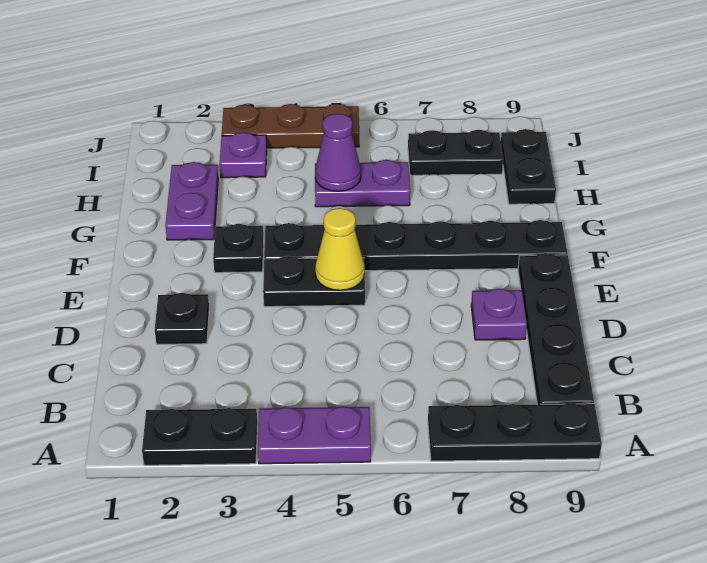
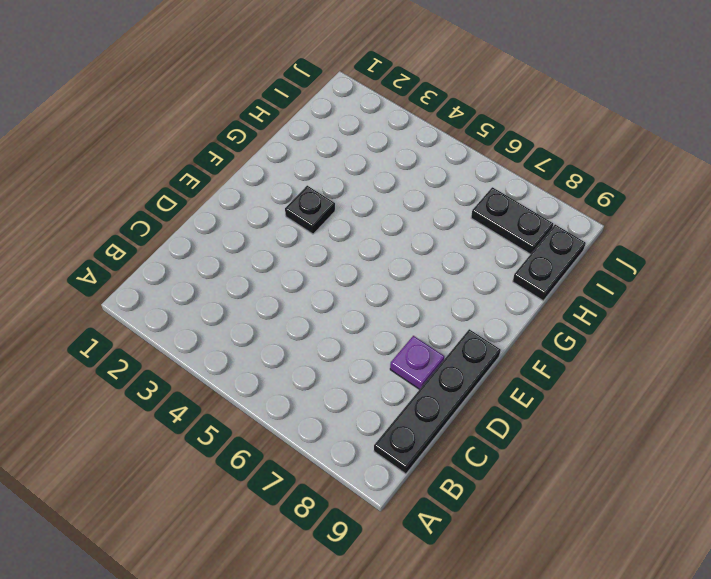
none -> black plate A2:A3 level 1
none -> purple plate A4:A5 level 1
none -> black plate A7:A9 level 1

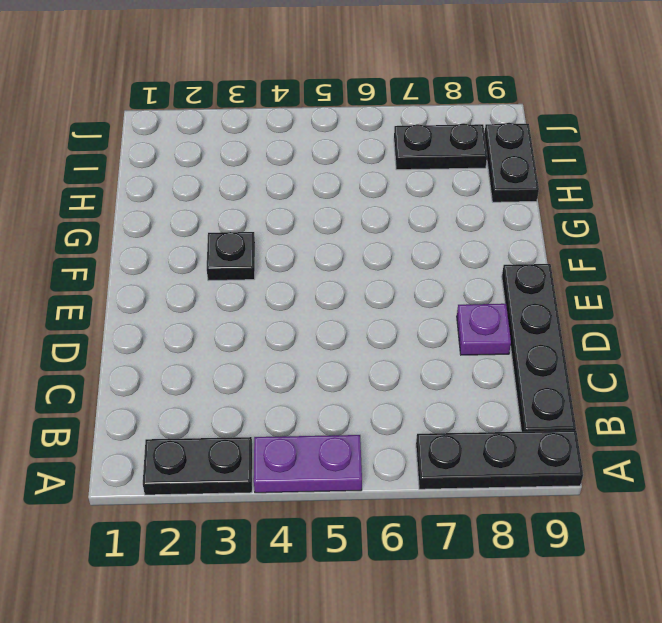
none -> black plate D2 level 1
none -> black plate E4:E5 level 1
none -> black plate F4:F9 level 1

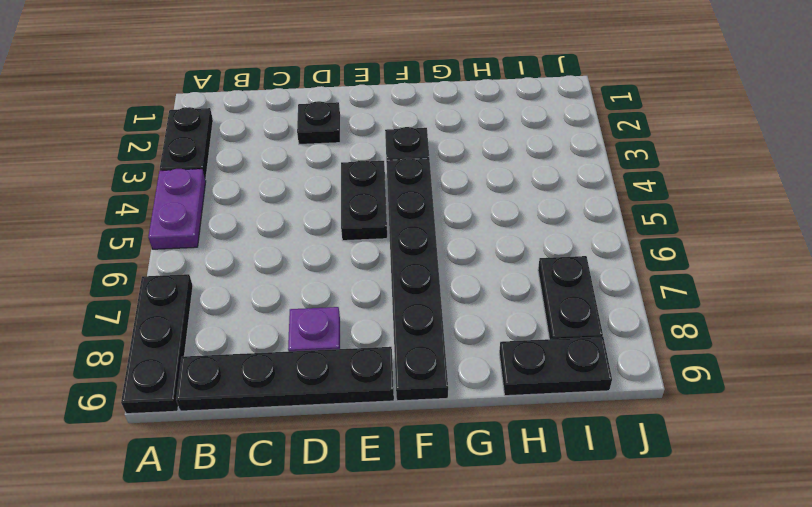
none -> purple plate G2:H2 level 1
none -> purple plate H5:H6 level 1
none -> purple plate I3 level 1

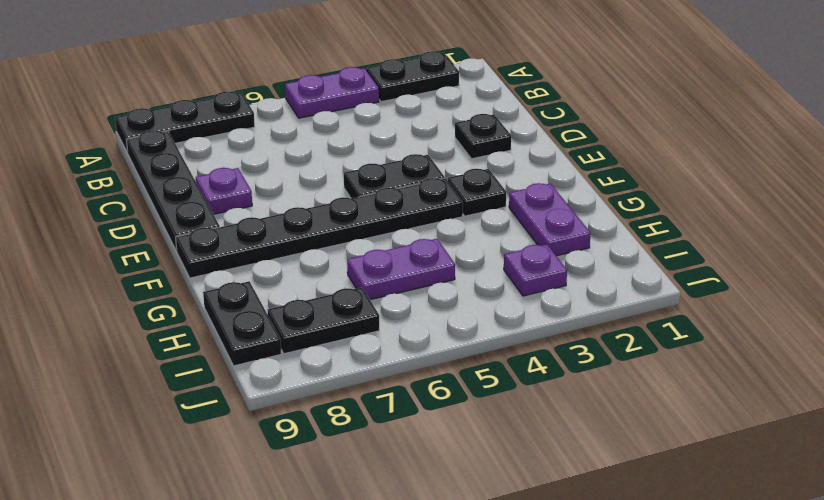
none -> brown plate J3:J5 level 1
none -> yellow cone E5 level 2
none -> purple cone H5 level 2

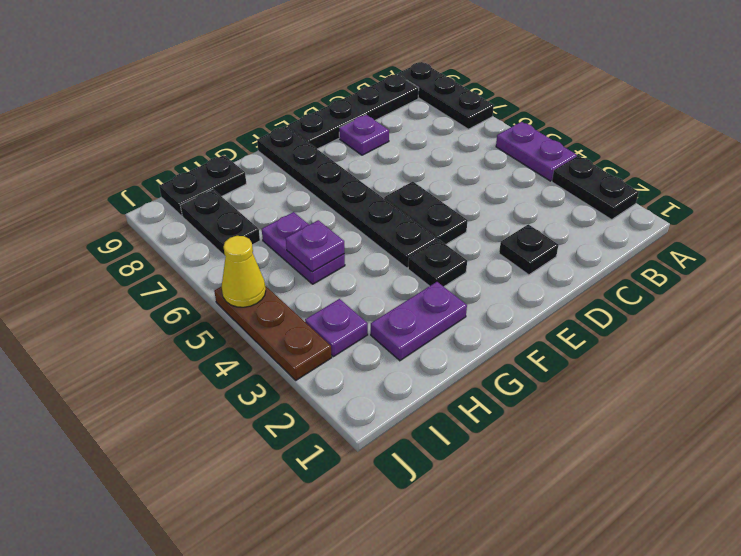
purple plate H5 level 2 -> purple cone H5 level 2
yellow cone J5 level 2 -> yellow cone E5 level 2

